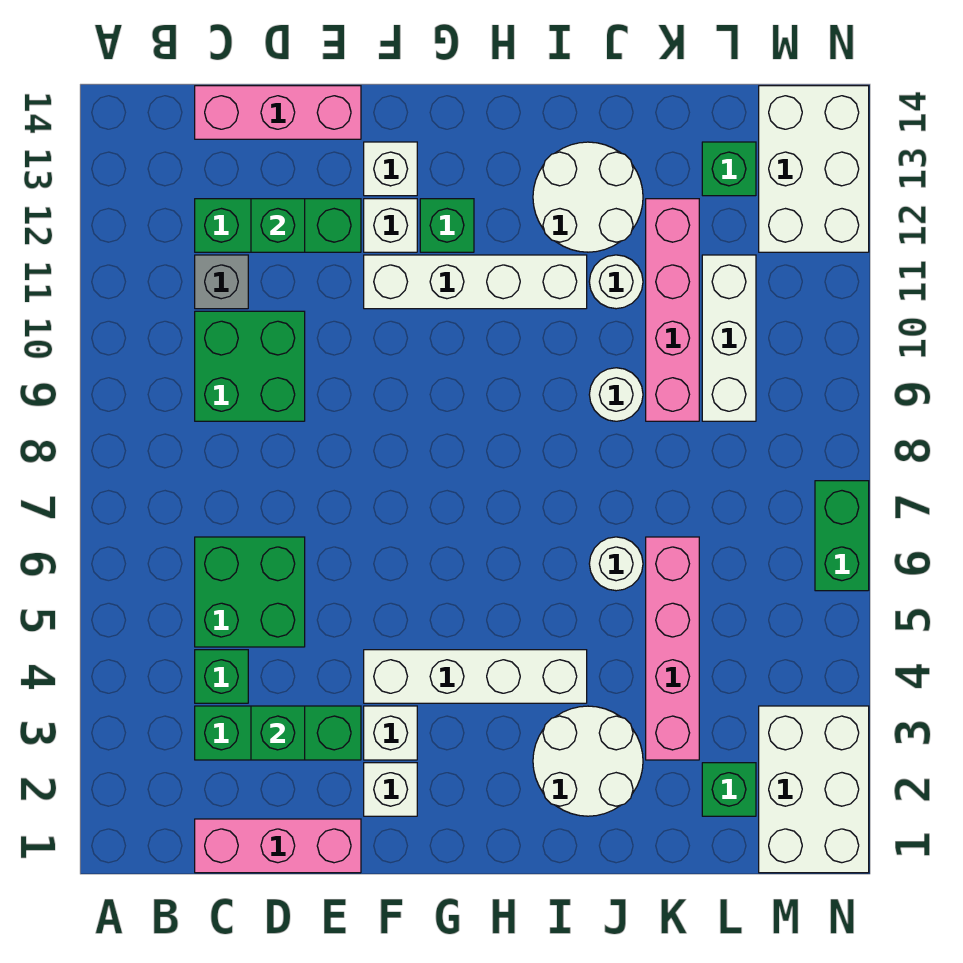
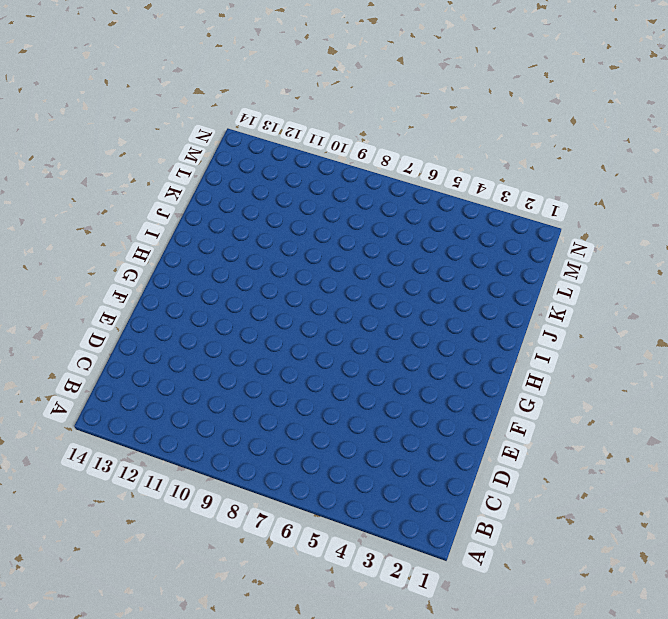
none -> pink brick C1:E1 level 1
none -> green brick C3:E3 level 1
none -> green brick C4 level 1
none -> green brick C5:D6 level 1

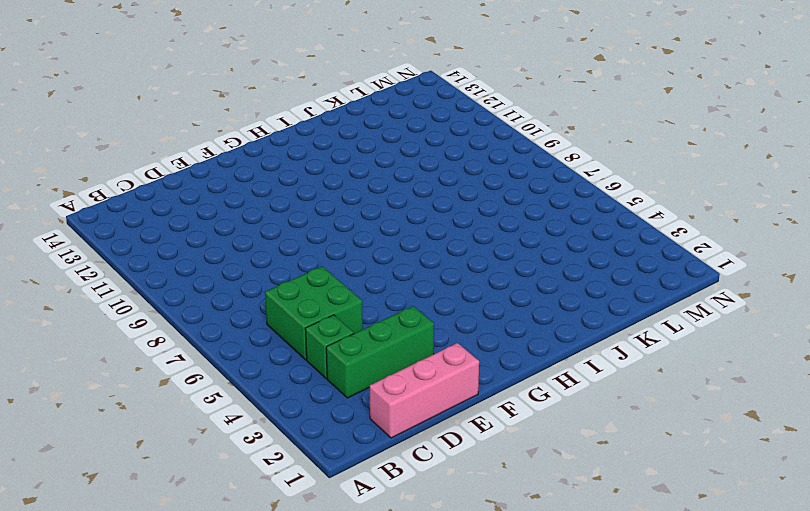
none -> green brick C9:D10 level 1
none -> grey brick C11 level 1
none -> green brick C12:E12 level 1
none -> pink brick C14:E14 level 1

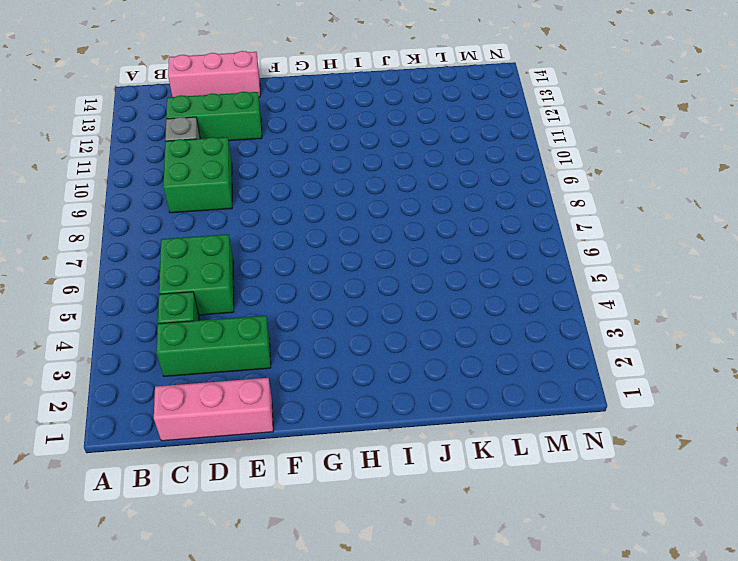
none -> white brick F2 level 1
none -> white brick F3 level 1
none -> white brick F4:I4 level 1
none -> white brick F11:I11 level 1

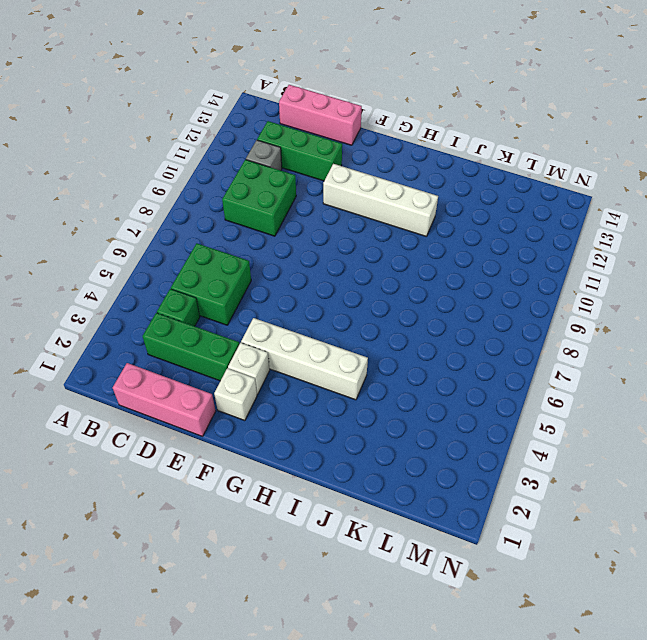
none -> white brick F12 level 1
none -> white brick F13 level 1
none -> green brick G12 level 1
none -> white round brick I2:J3 level 1

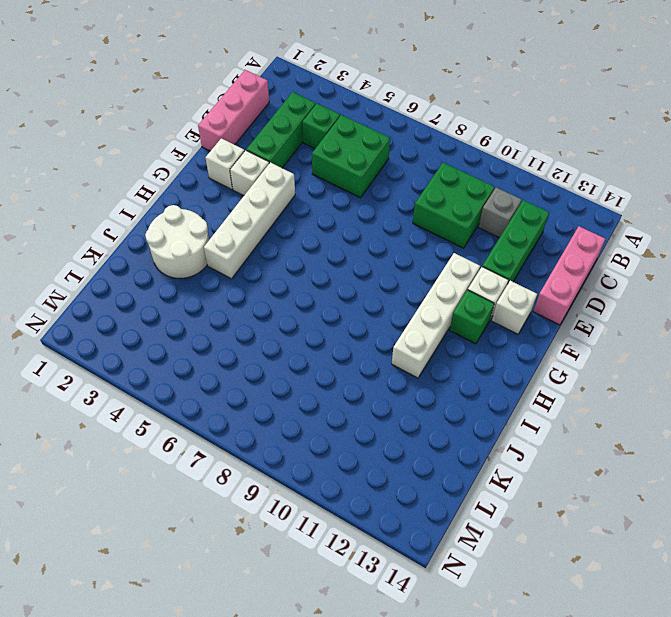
none -> white round brick I12:J13 level 1
none -> white round brick J6 level 1
none -> white round brick J9 level 1
none -> white round brick J11 level 1

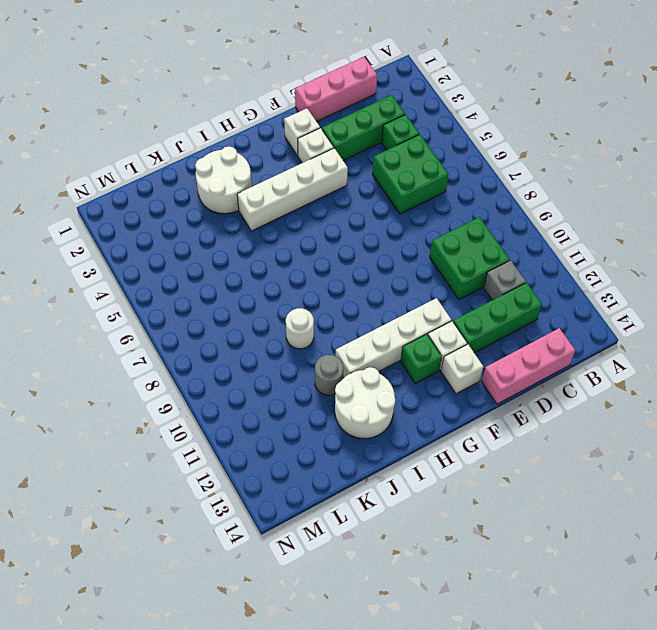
grey round brick J11 level 1 -> white round brick J11 level 1
none -> white round brick J6 level 1
none -> pink brick K3:K6 level 1
none -> pink brick K9:K12 level 1
none -> green brick L2 level 1

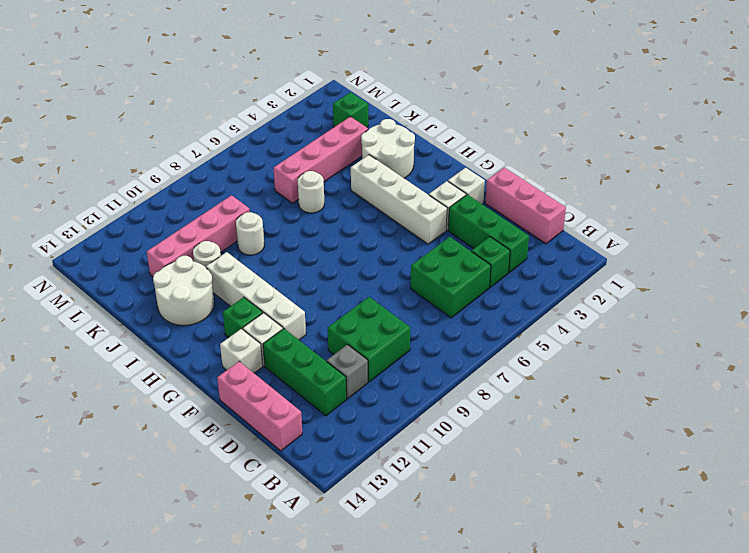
none -> white brick L9:L11 level 1
none -> green brick L13 level 1
none -> white brick M1:N3 level 1
none -> white brick M12:N14 level 1

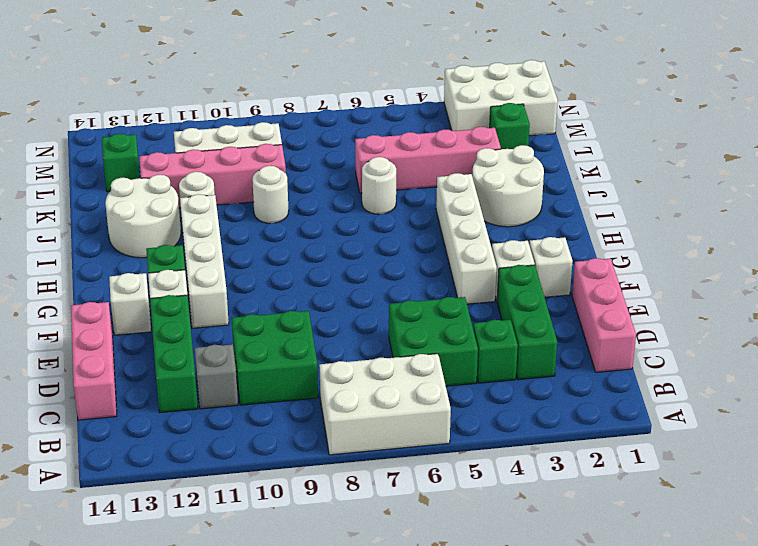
white brick A6:B8 level 1 -> white brick M12:N14 level 1
none -> green brick N6:N7 level 1
none -> green brick D3 level 2
none -> green brick D12 level 2

